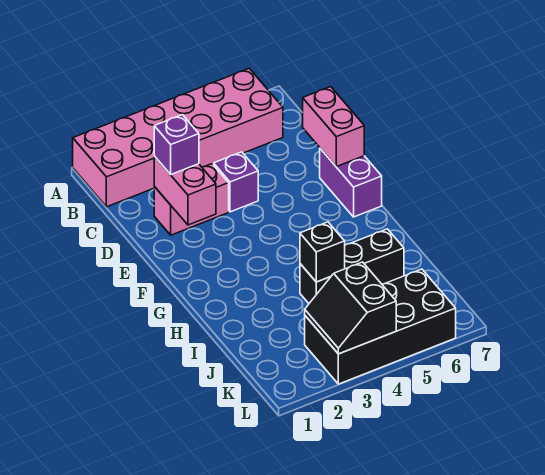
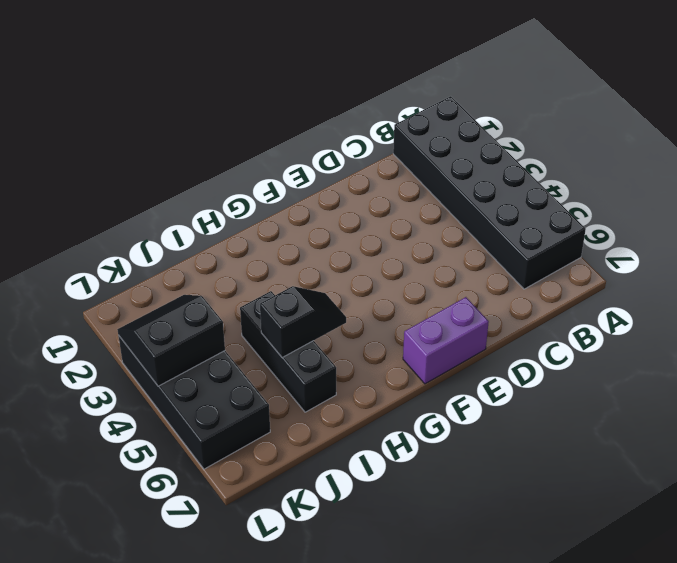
black brick A1:B6 level 1 -> pink brick A1:B6 level 1
black slope H5:I5 level 2 top I -> none
none -> pink brick D2:D3 level 1
none -> purple brick D4 level 1

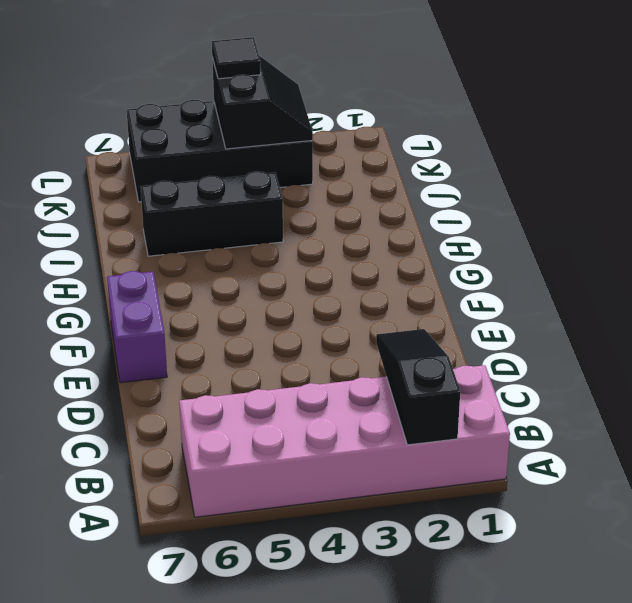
black slope A2:C2 level 2 top A -> none
black tile L4 level 3 -> none
none -> pink brick D2:D3 level 1
none -> purple brick D4 level 1

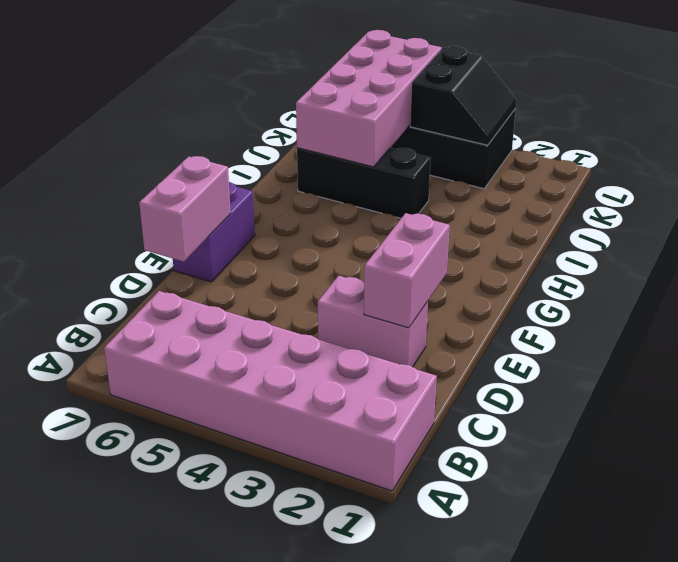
pink brick I5:L6 level 2 -> none
none -> purple brick D4 level 1
none -> black brick I4 level 2

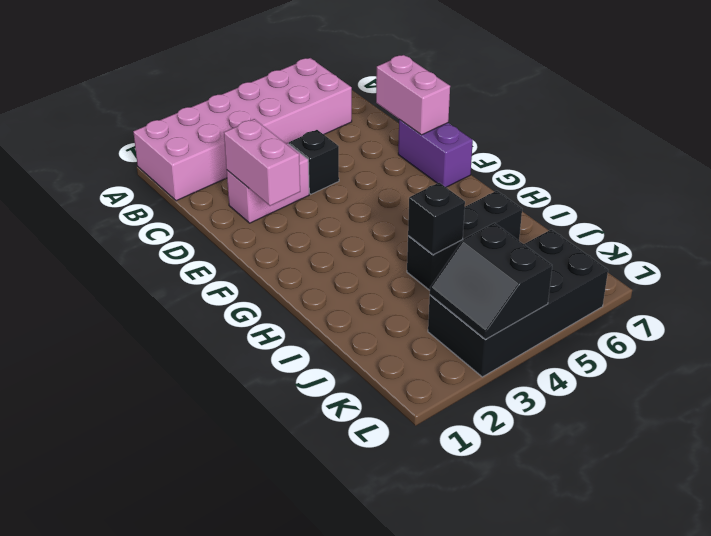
black brick D4 level 1 -> purple brick D4 level 1
none -> purple brick D2 level 3

